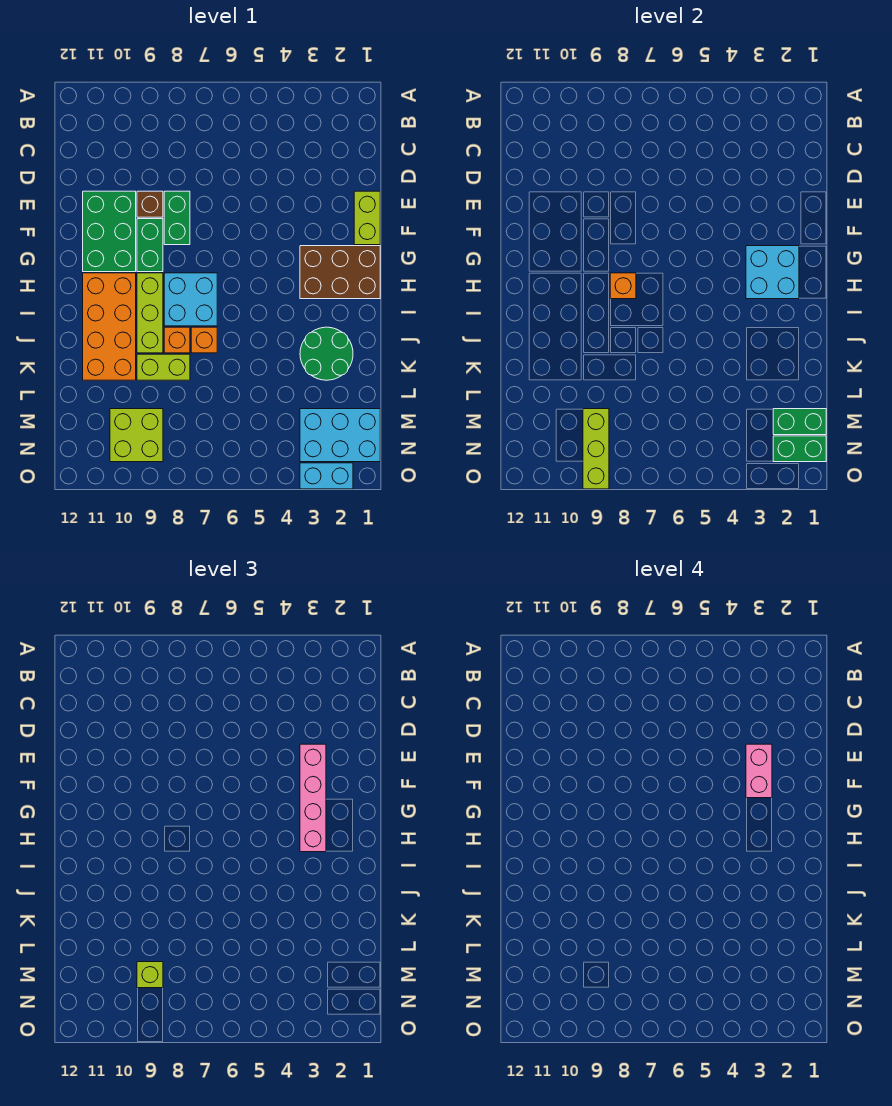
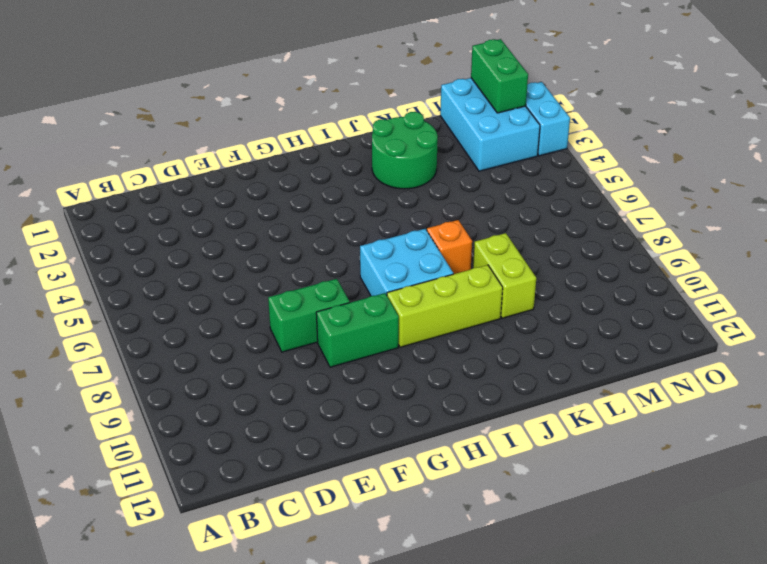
none -> lime brick E1:F1 level 1
none -> brown brick E9 level 1
none -> green brick E10:G11 level 1

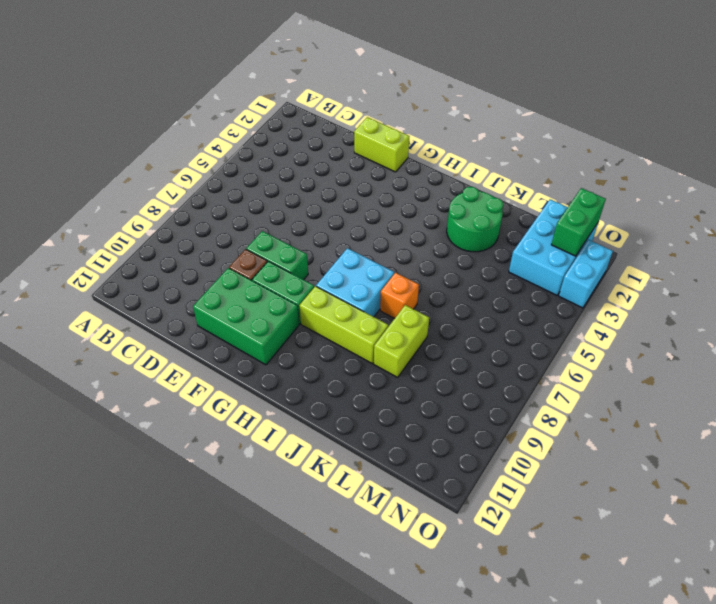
none -> brown brick G1:H3 level 1
none -> orange brick H10:K11 level 1
none -> orange brick J8 level 1

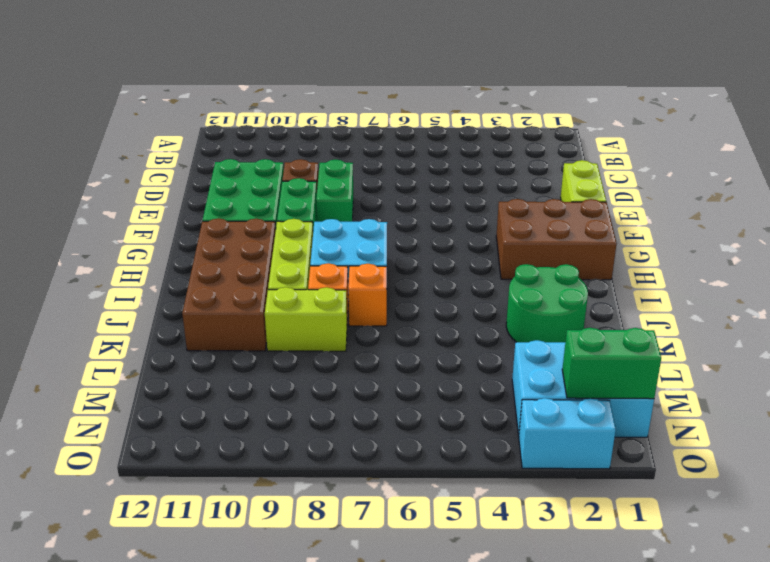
brown brick H10:K11 level 1 -> orange brick H10:K11 level 1
none -> lime brick M9:N10 level 1
none -> cyan brick G2:H3 level 2
none -> orange brick H8 level 2

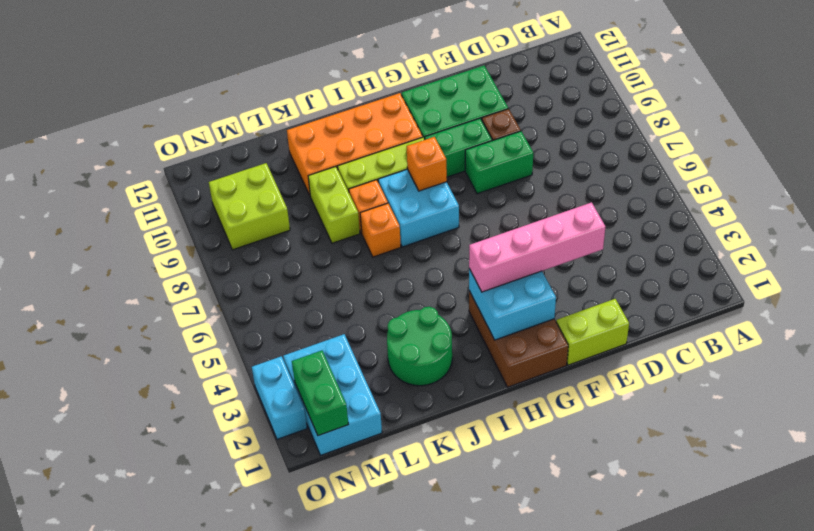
none -> green brick M1:M2 level 2
none -> lime brick M9:O9 level 2
none -> lime brick M9 level 3

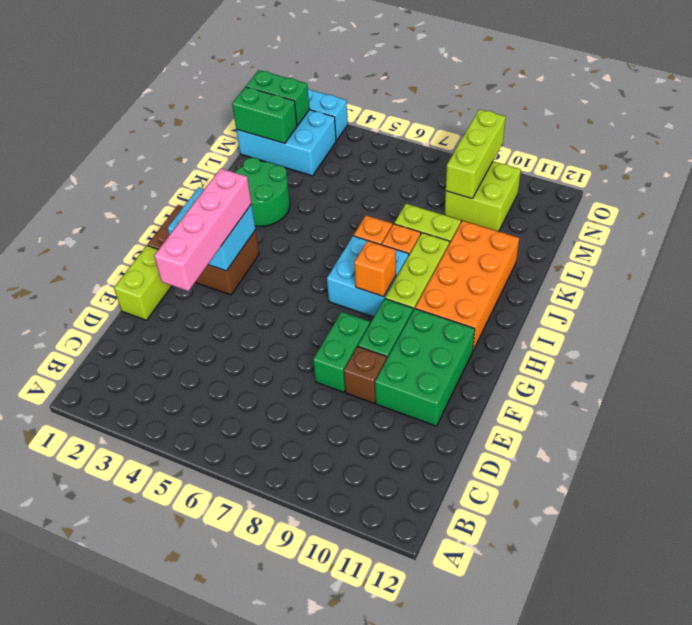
none -> lime brick M9 level 3
none -> pink brick E3:F3 level 4

